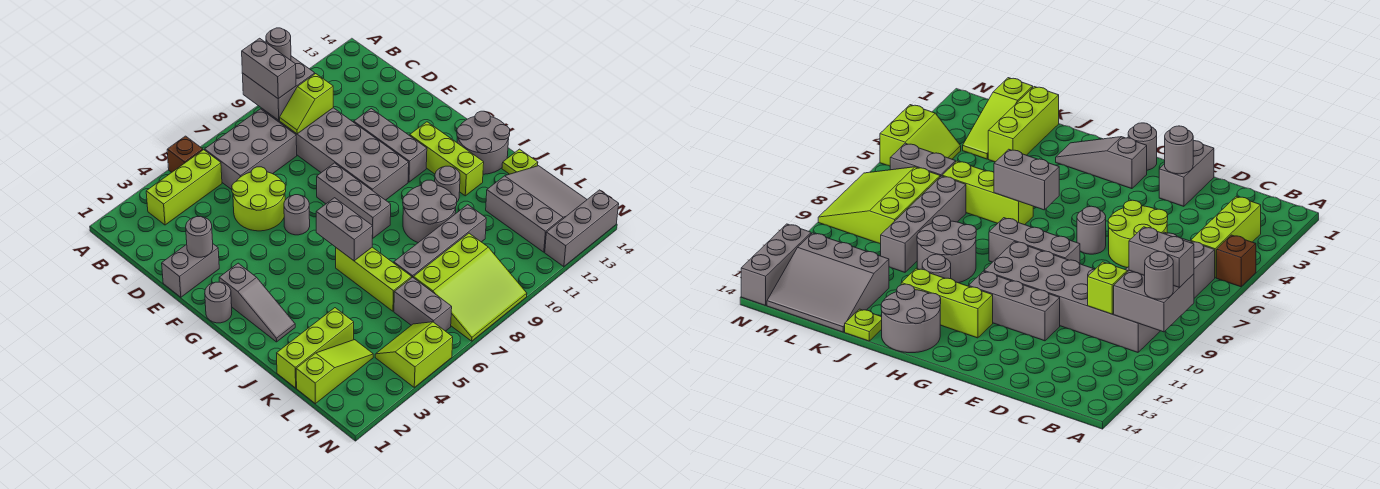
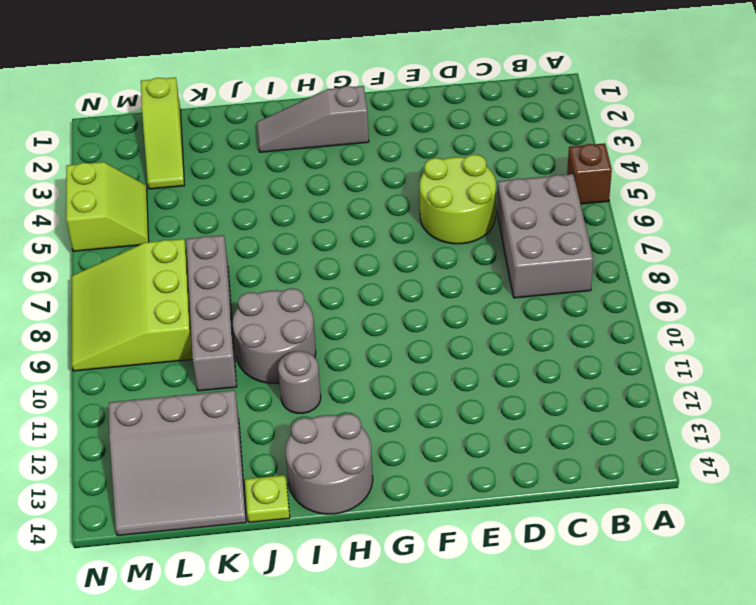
none -> lime brick B3:B5 level 1
none -> grey brick B9:G10 level 1
none -> grey brick E1:E2 level 1
none -> grey brick E11:G11 level 1

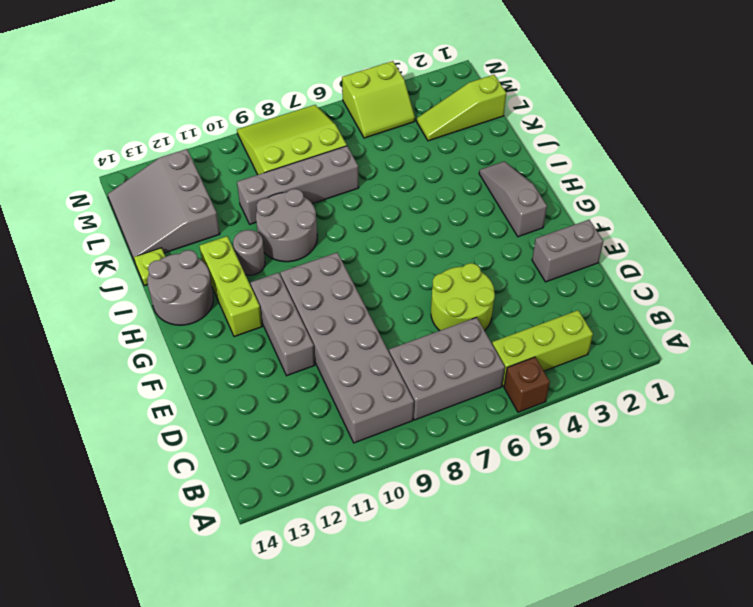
none -> grey round brick F6 level 1
none -> grey brick F8:H8 level 1
none -> grey round brick G1 level 1
none -> lime brick I6:K6 level 1

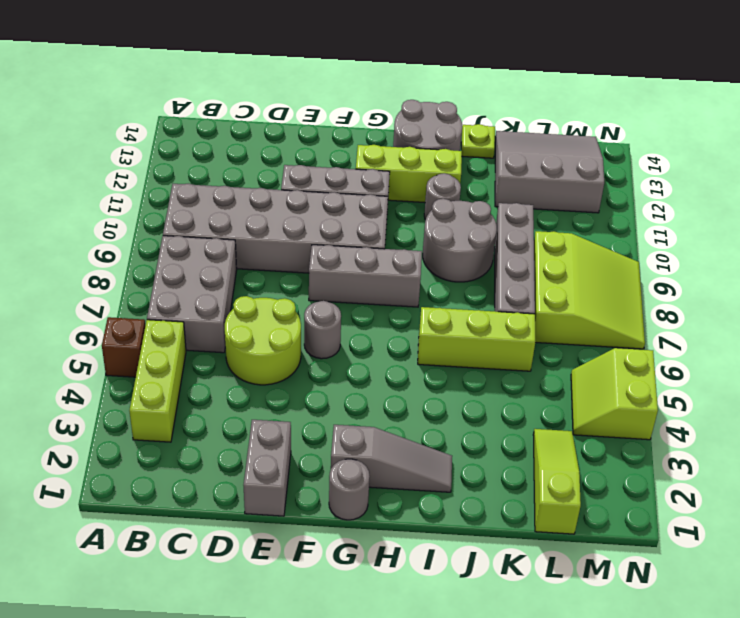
none -> lime brick K1:K3 level 1
none -> grey brick L6:M6 level 1
none -> grey brick N12:N14 level 1
none -> grey brick A9:B10 level 2

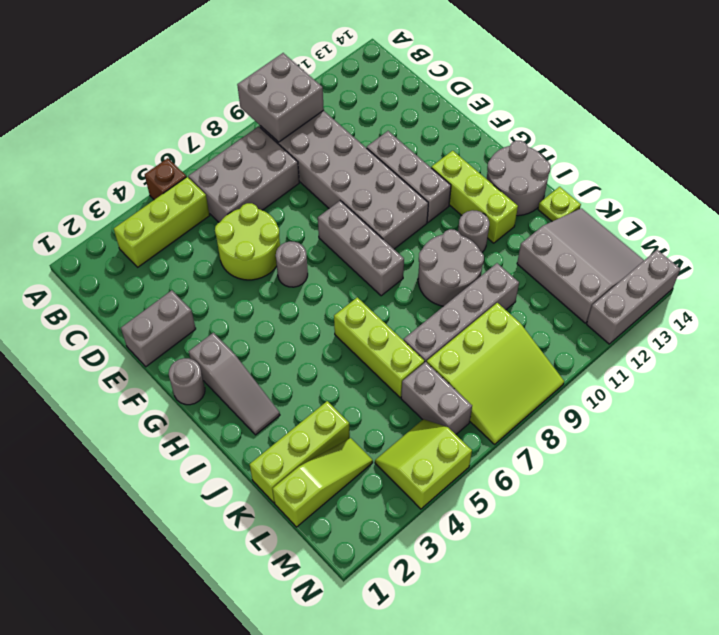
none -> lime slope C9:C10 level 2 top 10
none -> grey round brick E2 level 2
none -> grey brick H6:I6 level 2
none -> grey brick A9:B9 level 3

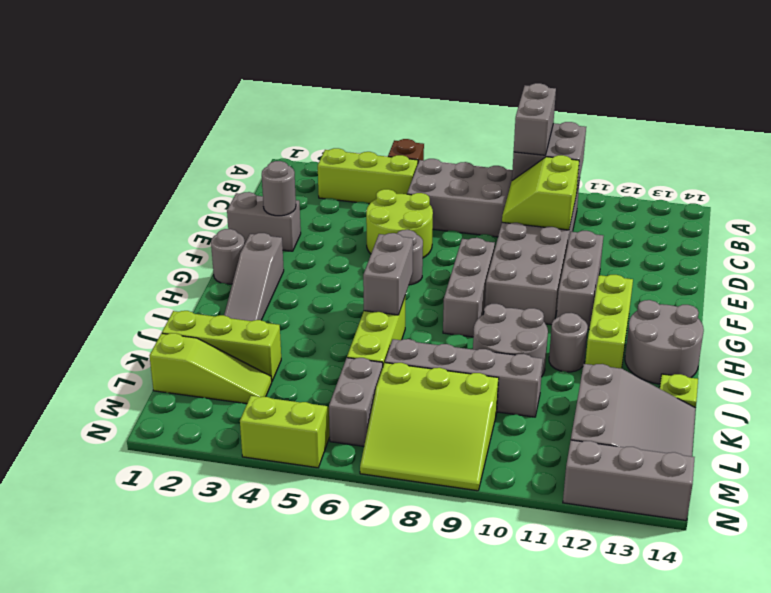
lime slope C9:D10 level 2 top 10 -> lime slope C9:C10 level 2 top 10
none -> grey round brick A10 level 3

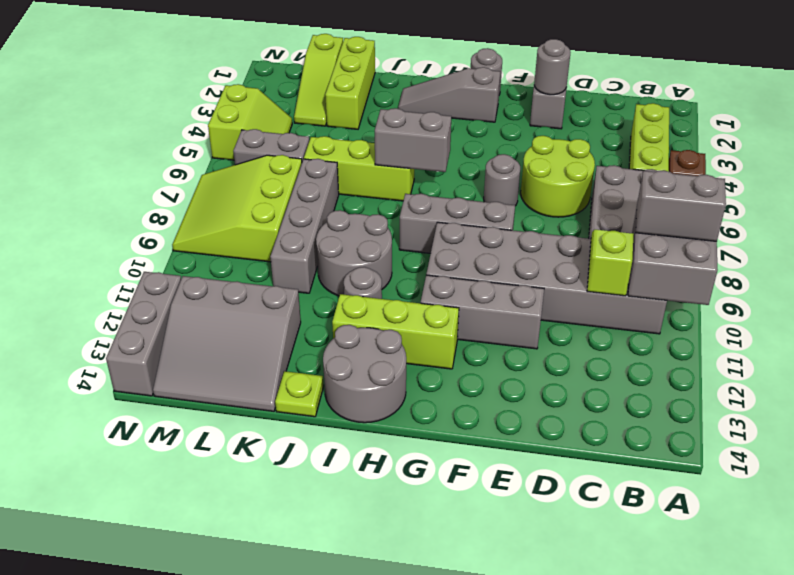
none -> grey round brick A10 level 3

